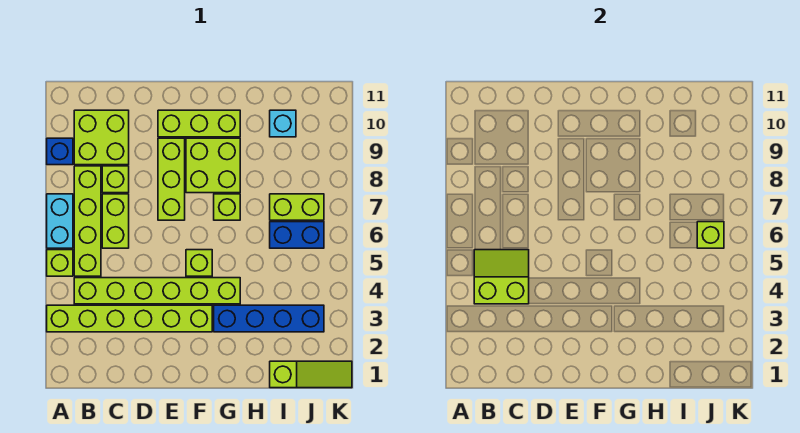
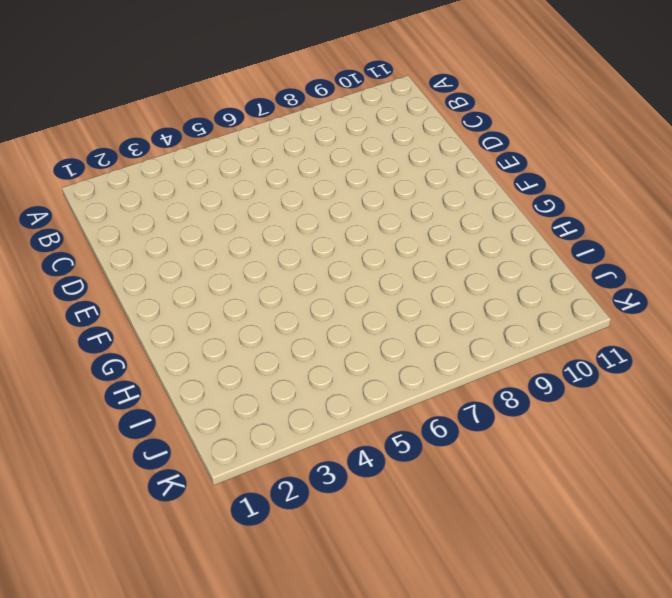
none -> lime brick A3:F3 level 1
none -> lime brick A5 level 1
none -> cyan brick A6:A7 level 1

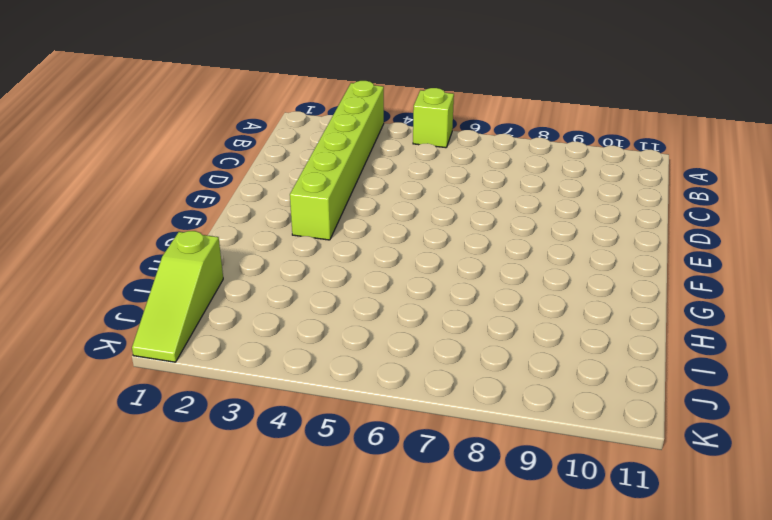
none -> cyan brick A6:A7 level 1
none -> blue brick A9 level 1
none -> lime brick B4:G4 level 1

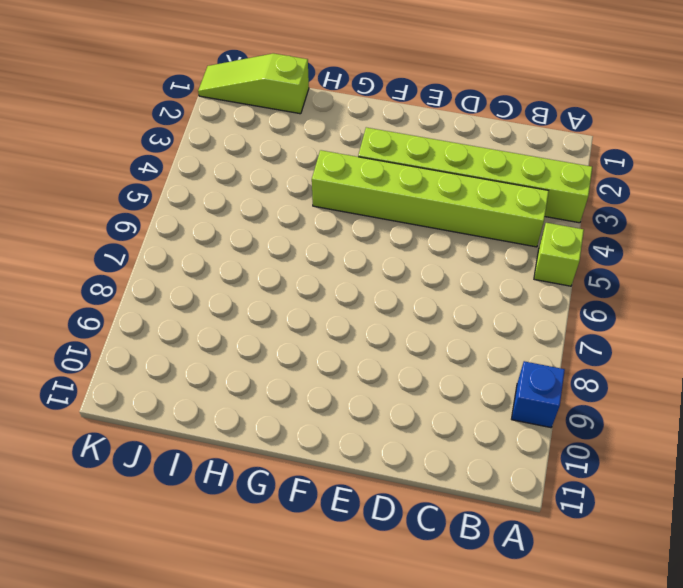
none -> cyan brick A6:A7 level 1
none -> lime brick B5:B8 level 1
none -> lime brick B9:C10 level 1

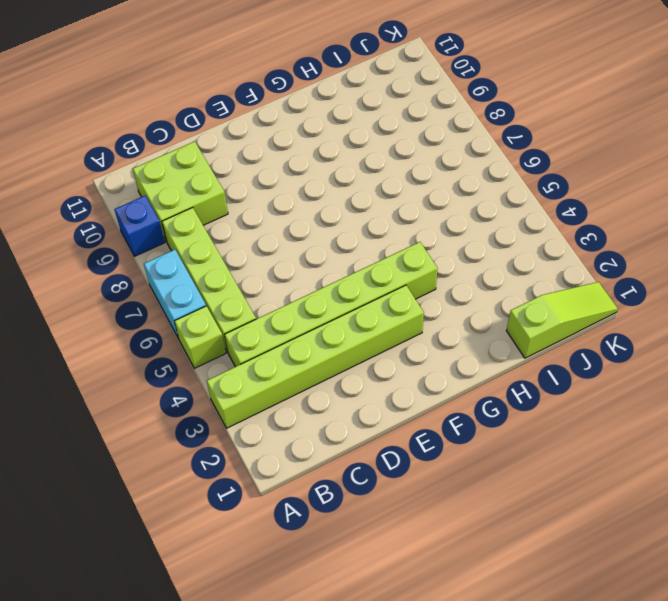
none -> lime brick C6:C7 level 1
none -> lime brick C8 level 1
none -> lime brick E7:E9 level 1

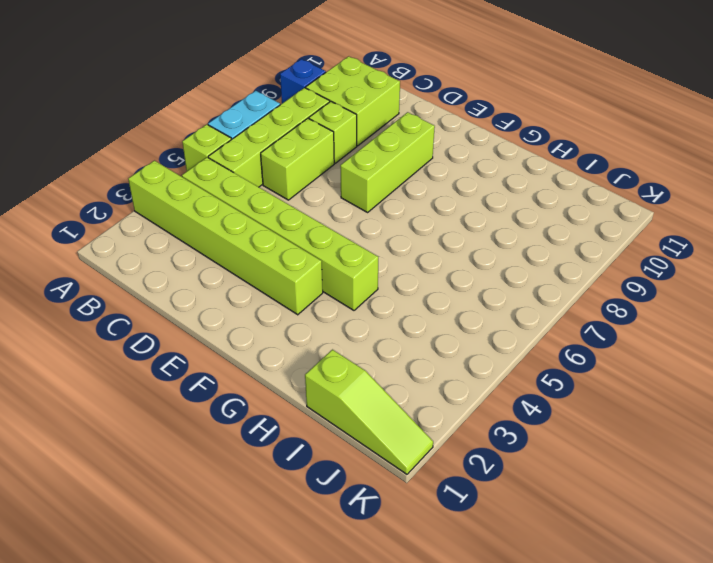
none -> lime brick E10:G10 level 1
none -> lime brick F5 level 1
none -> lime brick F8:G9 level 1

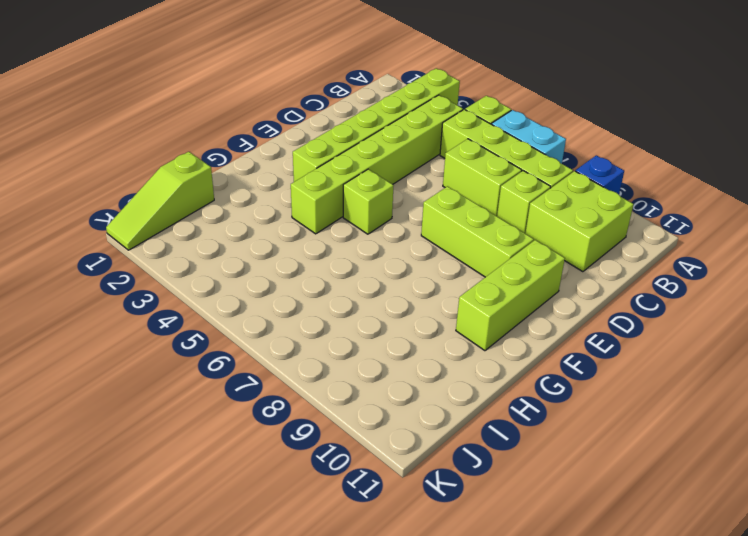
none -> lime brick F8:G9 level 1
none -> blue brick G3:J3 level 1
none -> lime brick G7 level 1

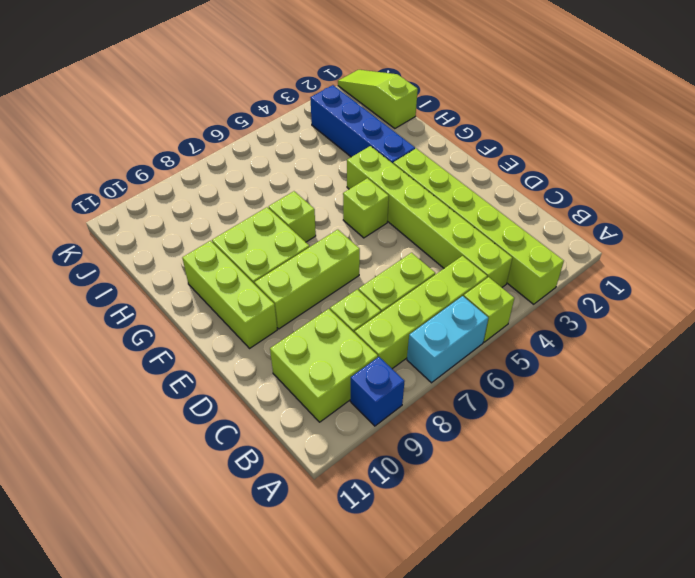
none -> blue brick I6:J6 level 1
none -> lime brick I7:J7 level 1
none -> cyan brick I10 level 1

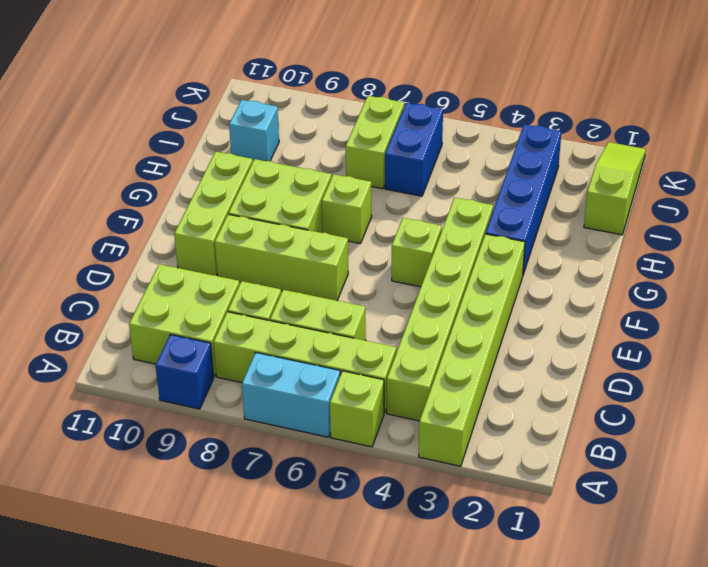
none -> lime slope B4:C5 level 2 top 4
none -> lime brick J6 level 2

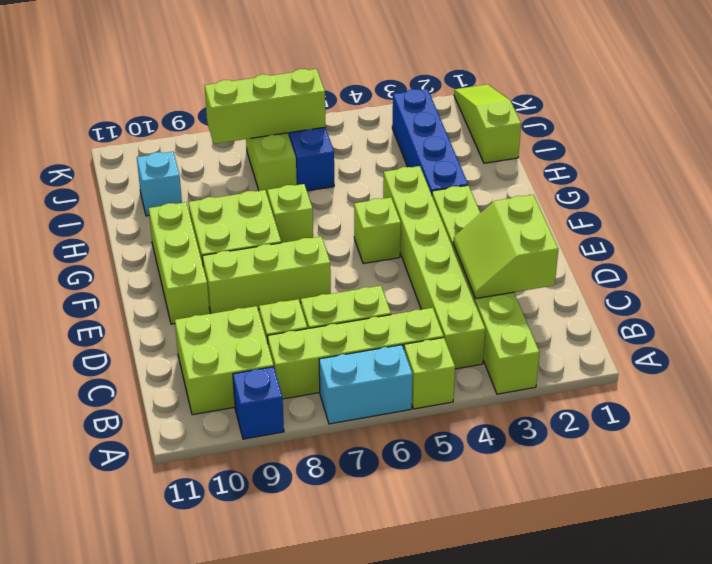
lime slope C2:D3 level 2 top 2 -> lime slope B4:C5 level 2 top 4
lime brick J6:J8 level 2 -> lime brick J6 level 2

